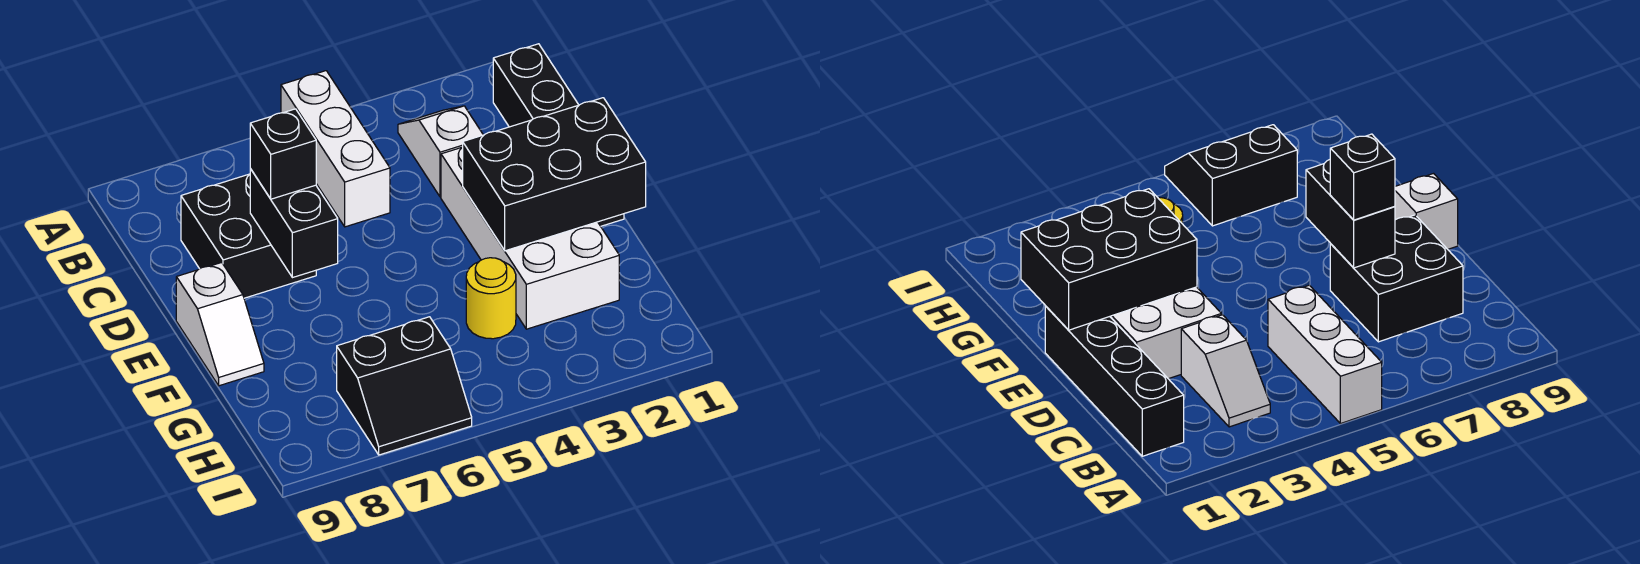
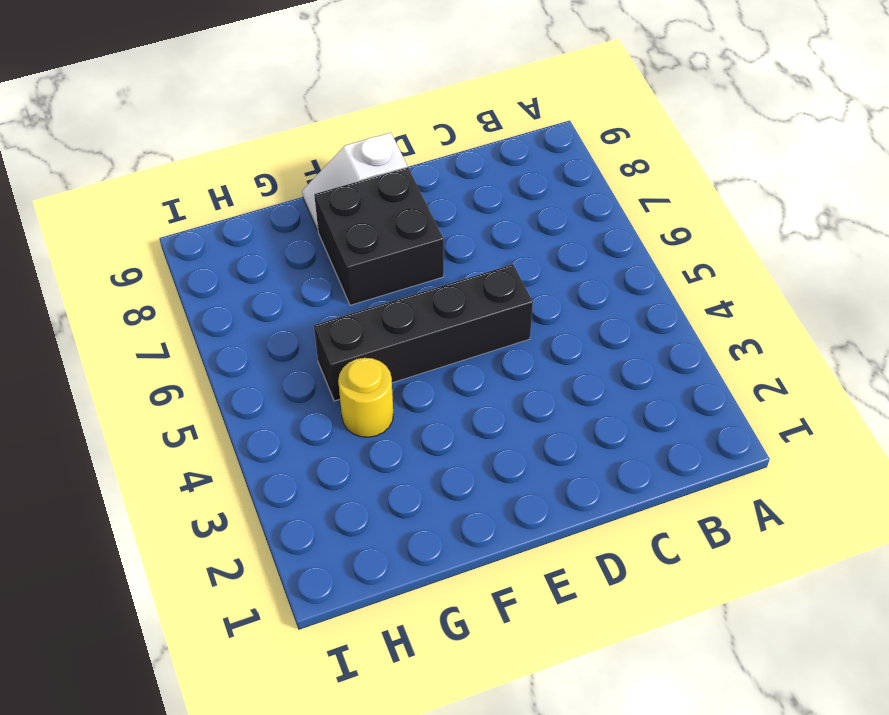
black brick D5:G5 level 1 -> black brick B1:E1 level 1
black brick E7:F8 level 1 -> black brick C7:D8 level 1
none -> white brick A5:C5 level 1
none -> white slope B3:C3 level 1 top C

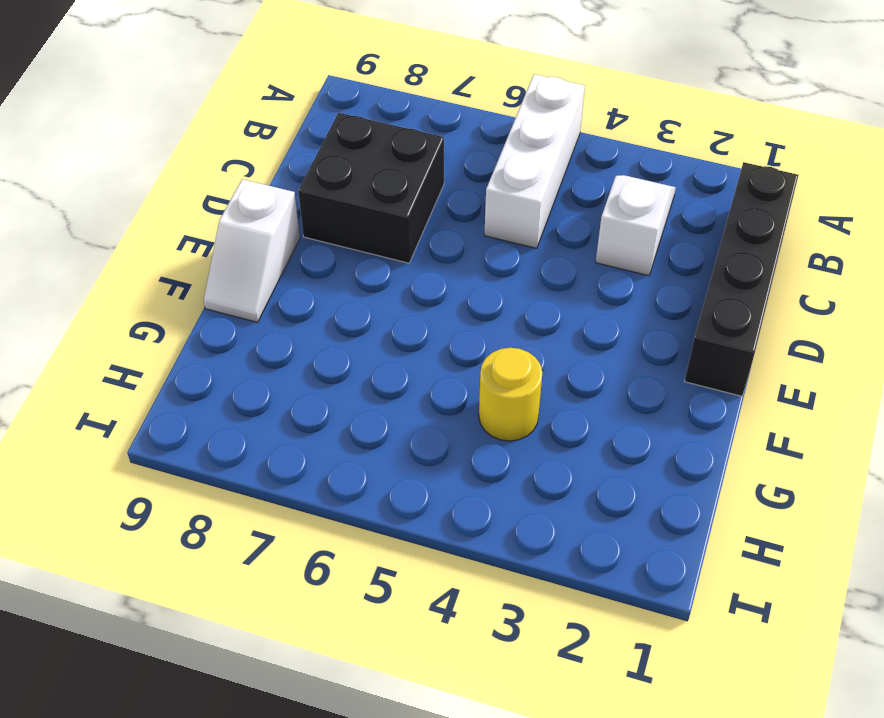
none -> white brick D2:G3 level 1
none -> black slope H6:I7 level 1 top H

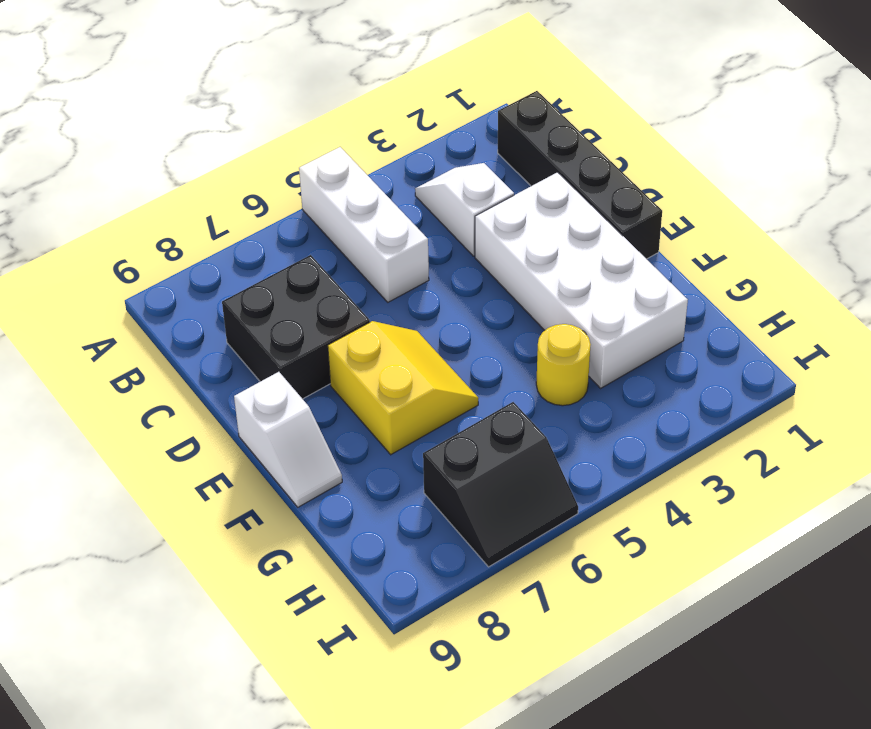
yellow slope E6:F7 level 1 top 7 -> none
none -> black brick D7:E7 level 2
none -> black brick E1:F3 level 2

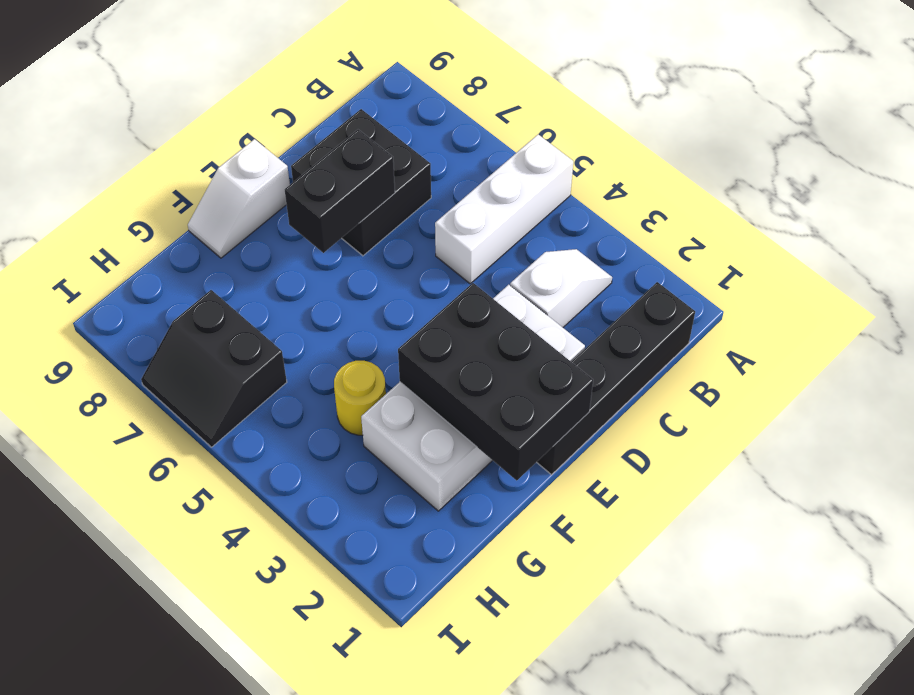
none -> black brick D7 level 3

